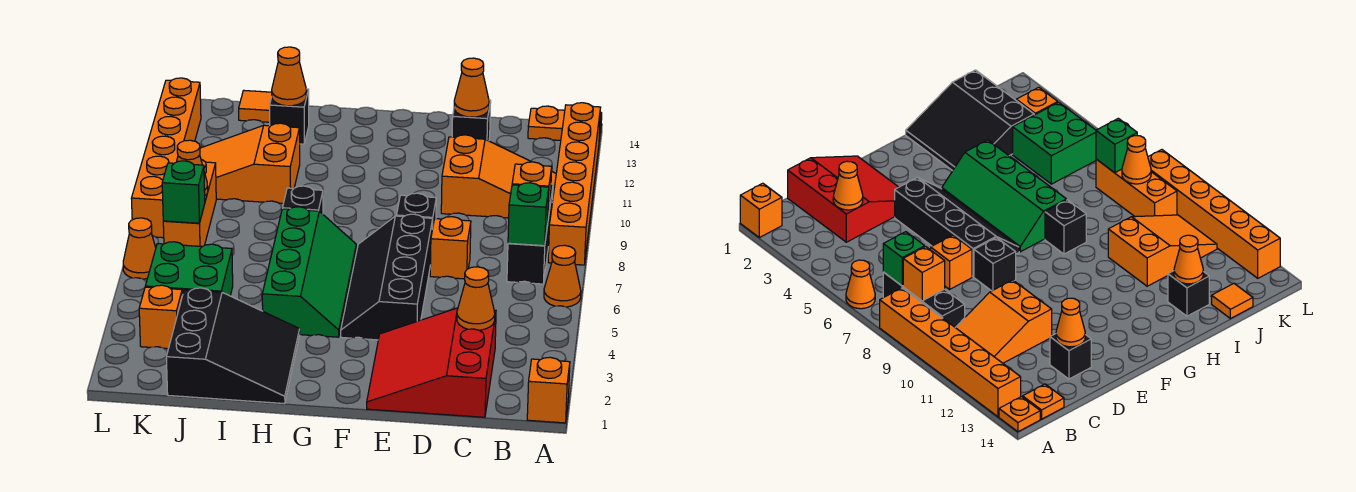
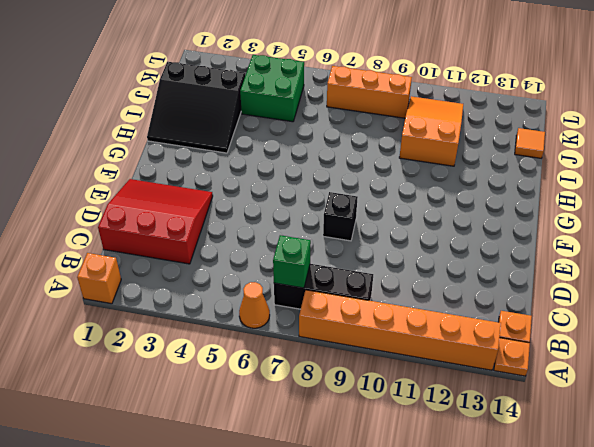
none -> orange slope B10:D11 level 1 top D
none -> orange brick D7 level 1
none -> black brick D13 level 1
none -> black slope E4:F7 level 1 top E

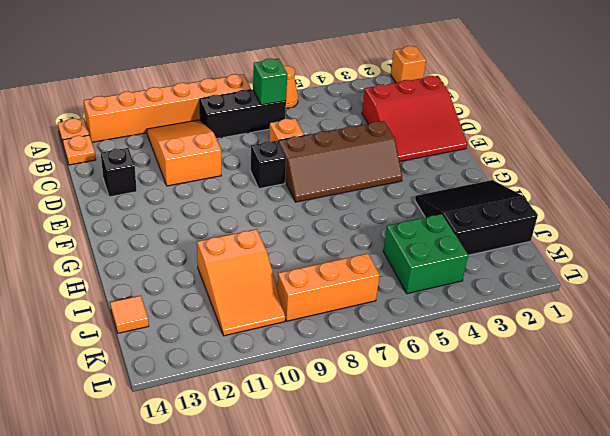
brown slope E4:F7 level 1 top E -> black slope E4:F7 level 1 top E
none -> green slope G4:H7 level 1 top H
none -> black brick H8 level 1
none -> black brick I13 level 1
none -> orange brick K3 level 1

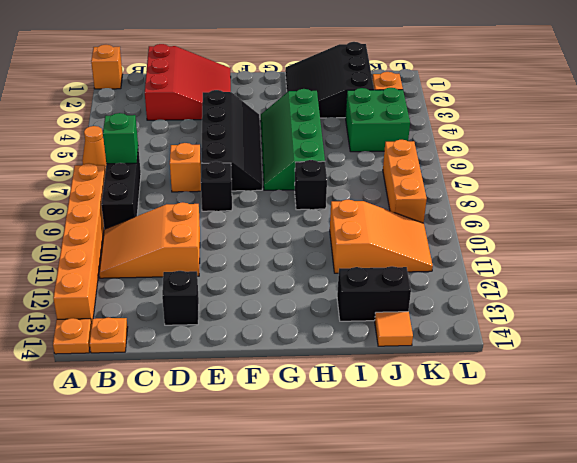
black brick I13:J13 level 1 -> black brick I13 level 1
none -> orange cone L6 level 1
none -> orange brick L8:L13 level 1
none -> orange brick B8 level 2
none -> orange cone C3 level 2

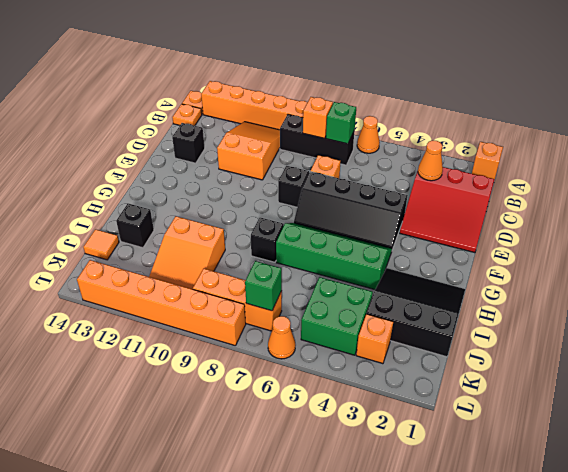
none -> orange cone D13 level 2
none -> orange cone I13 level 2
none -> orange cone K8 level 2

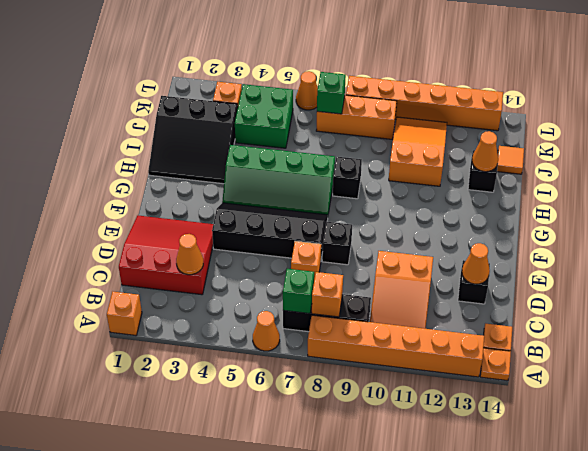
none -> orange cone K8 level 2

